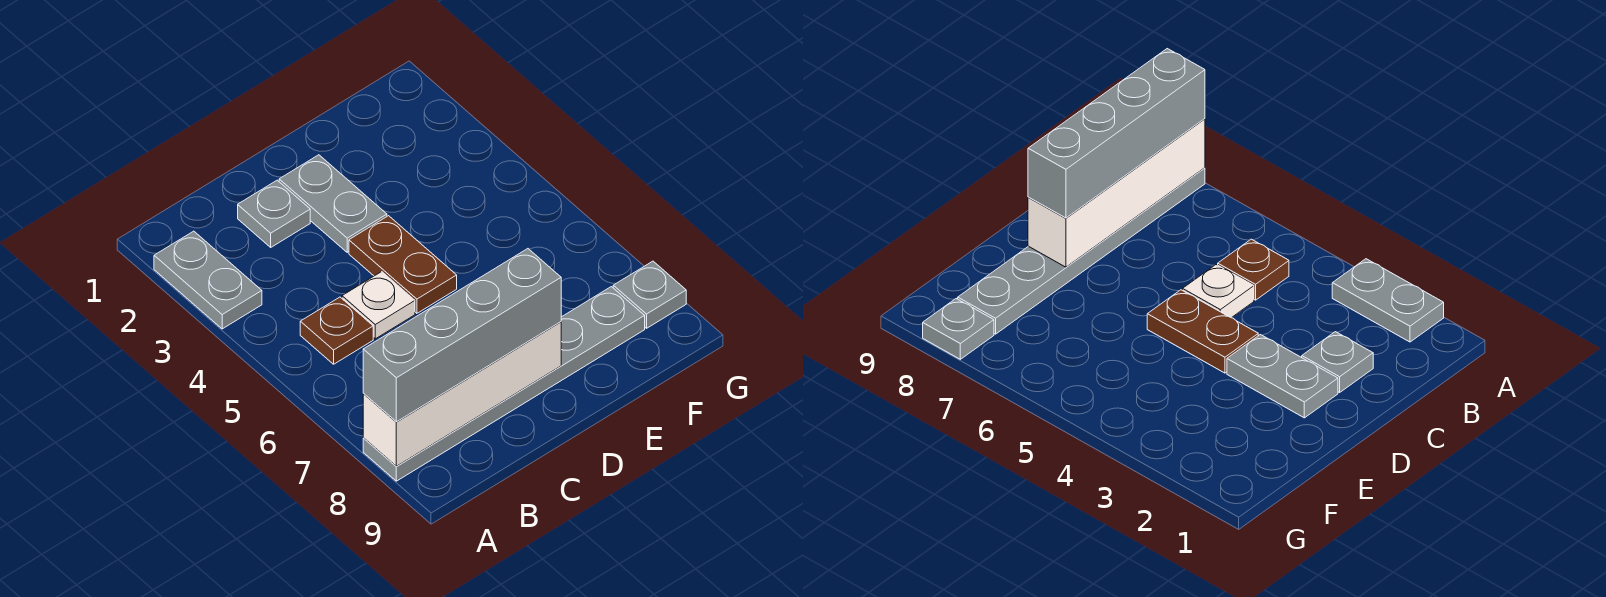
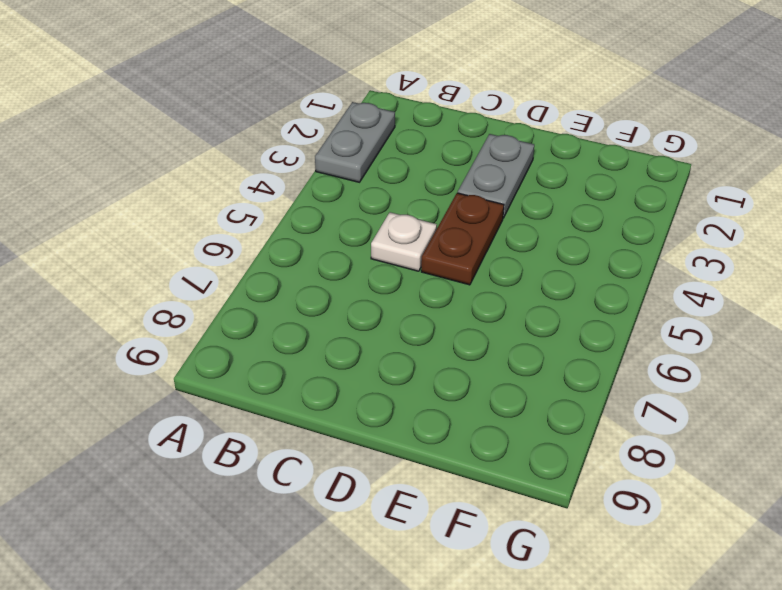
none -> grey plate A8:F8 level 1
none -> brown plate B5 level 1

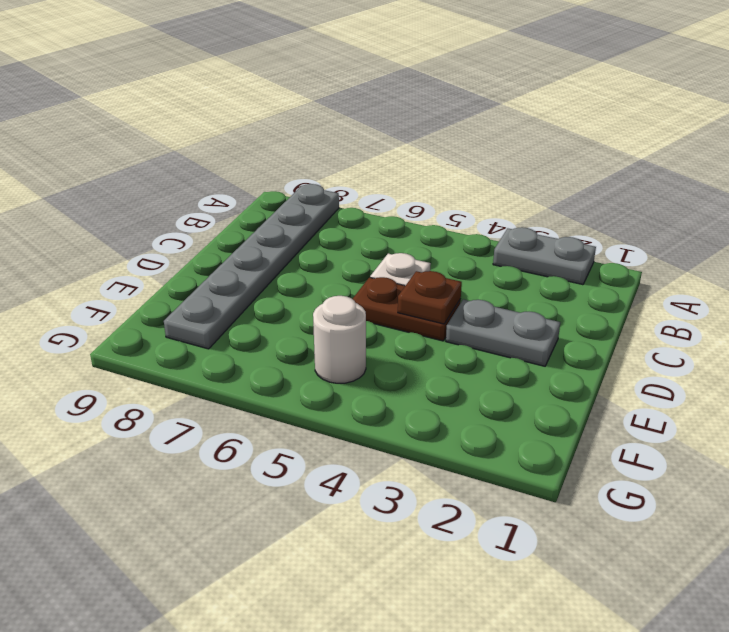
brown plate D4 level 2 -> brown plate B5 level 1
white round brick F5 level 1 -> none
none -> grey plate C2 level 1
none -> grey plate G8 level 1

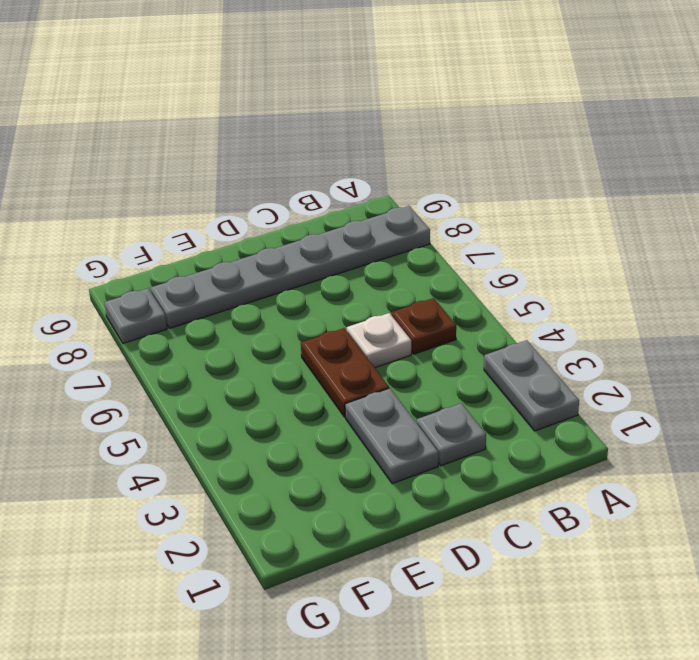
none -> white brick A8:D8 level 2
none -> grey brick A8:D8 level 3

